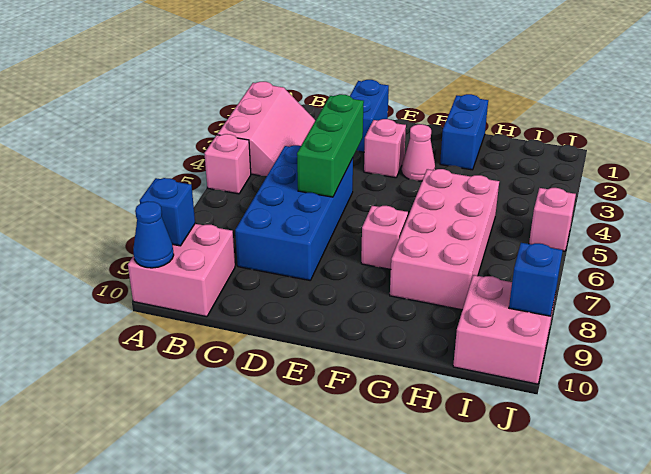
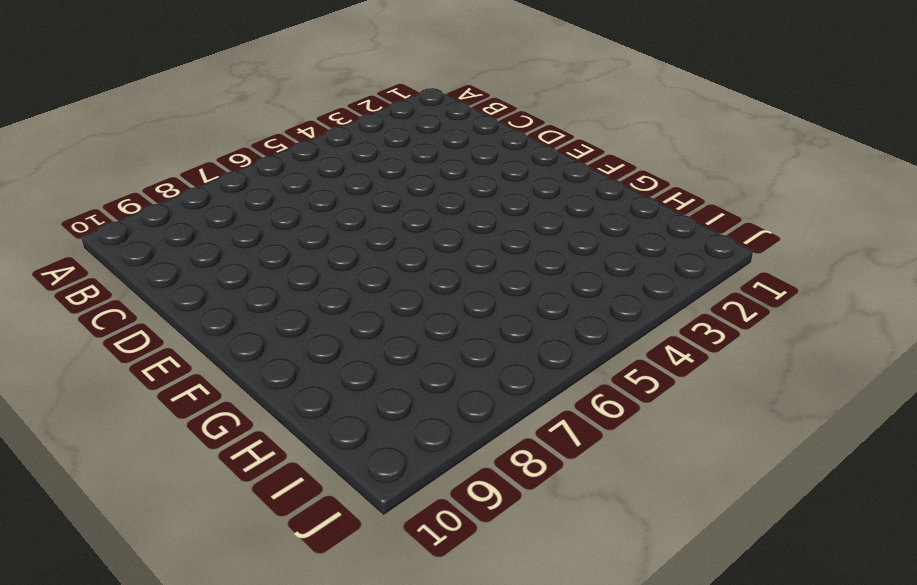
none -> pink slope A2:B4 level 1 top A
none -> pink brick A5 level 1
none -> pink brick A9:B10 level 1

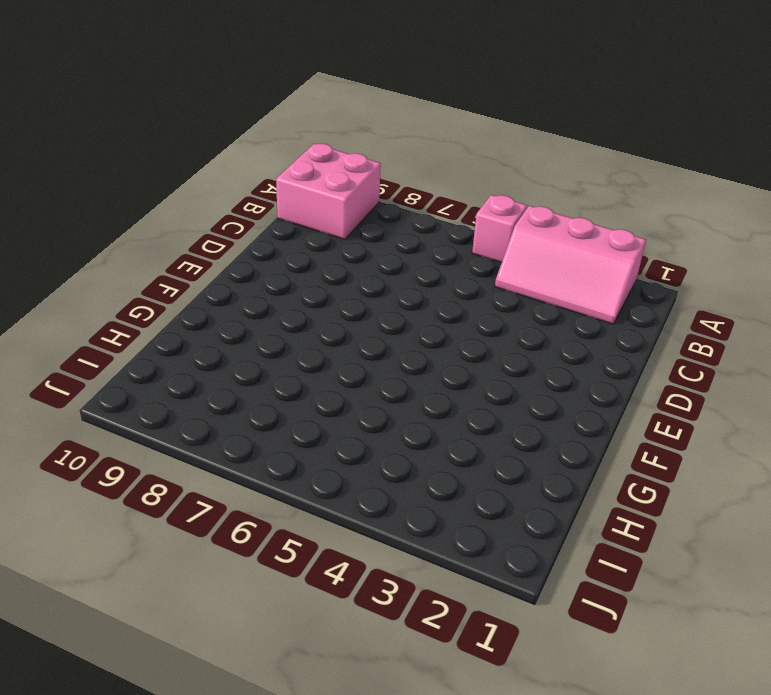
none -> blue brick C5:D8 level 1
none -> blue brick D1:D2 level 1
none -> pink brick E3 level 1

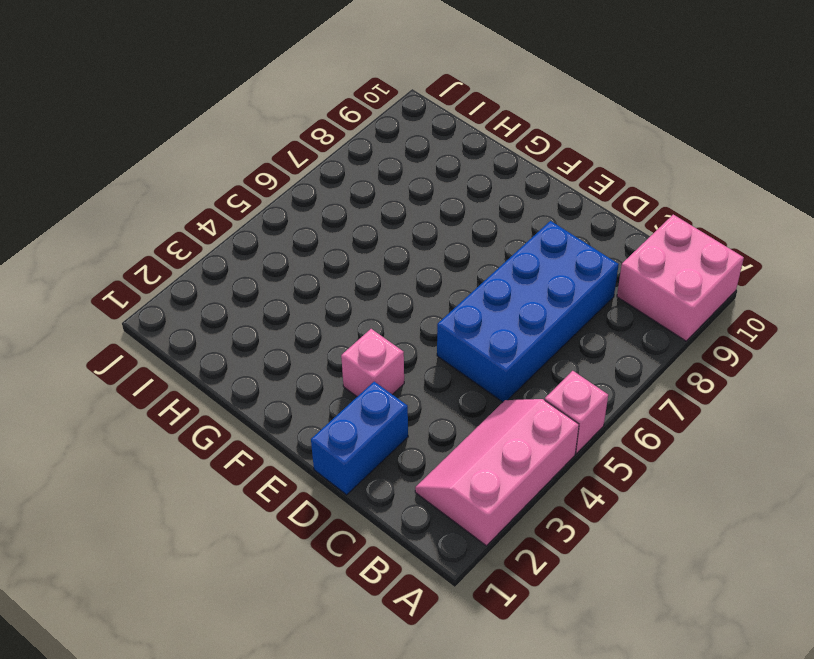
none -> pink cone F3 level 1
none -> pink brick F7 level 1
none -> blue brick G1:G2 level 1

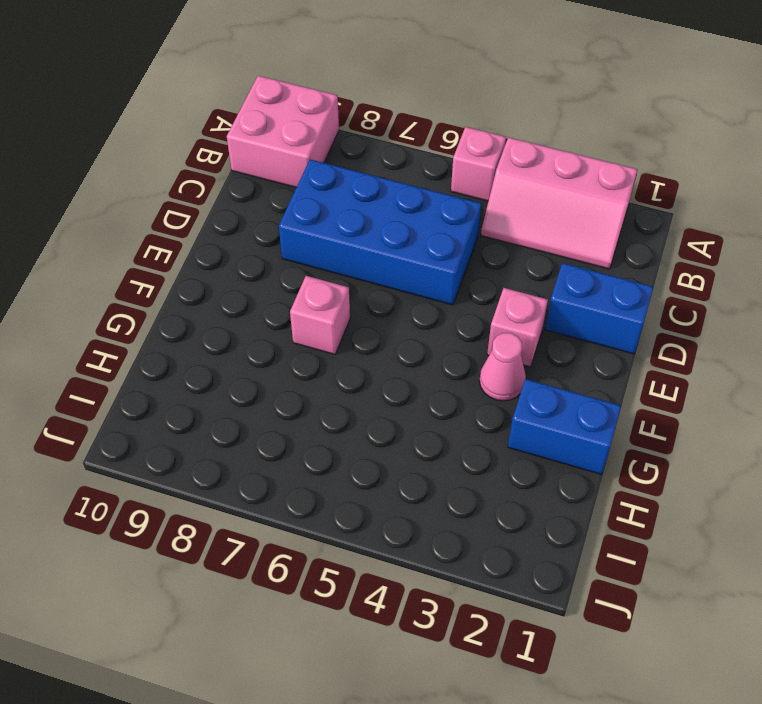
none -> pink brick G5:H8 level 1
none -> pink brick I9:J10 level 1
none -> pink brick J5 level 1

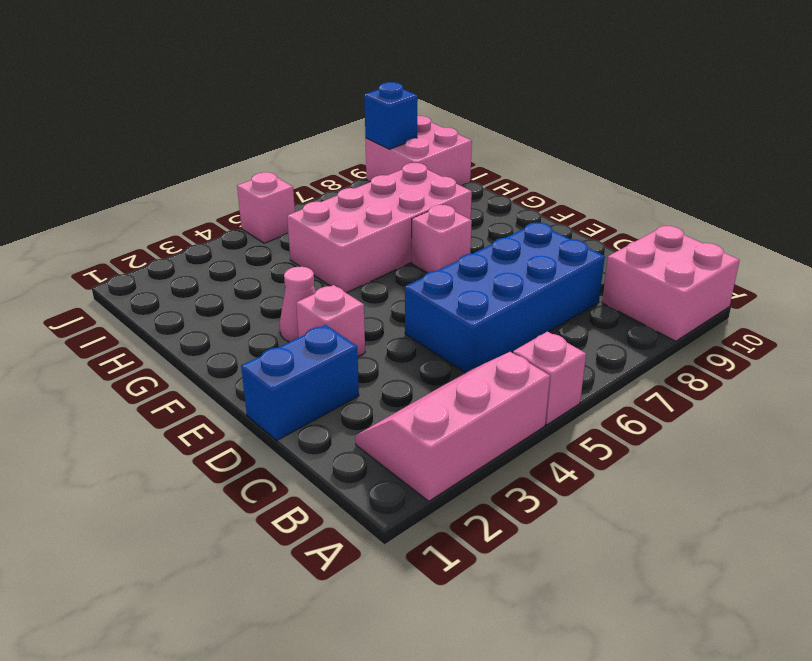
none -> blue brick G1:G2 level 1
none -> blue brick A9 level 2
none -> blue cone A10 level 2

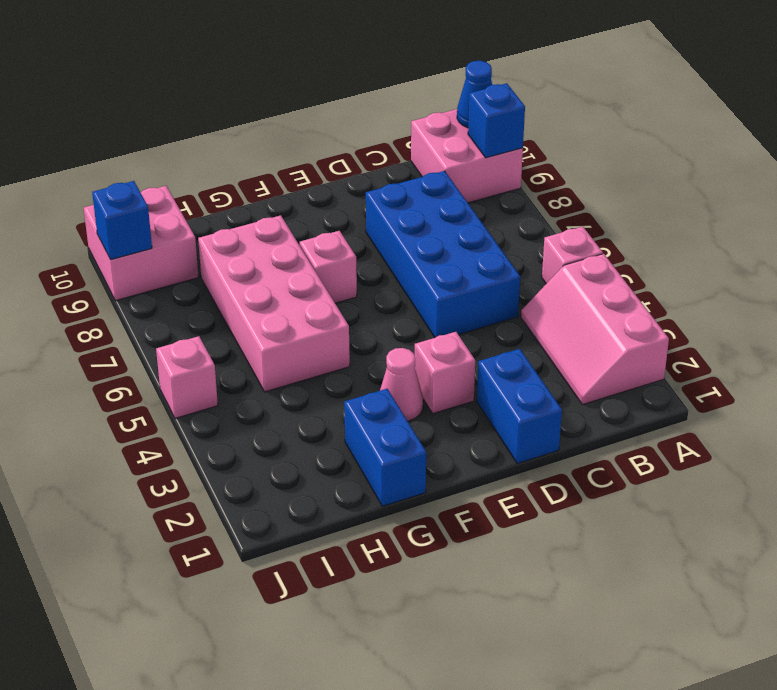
none -> green brick D4:D6 level 2

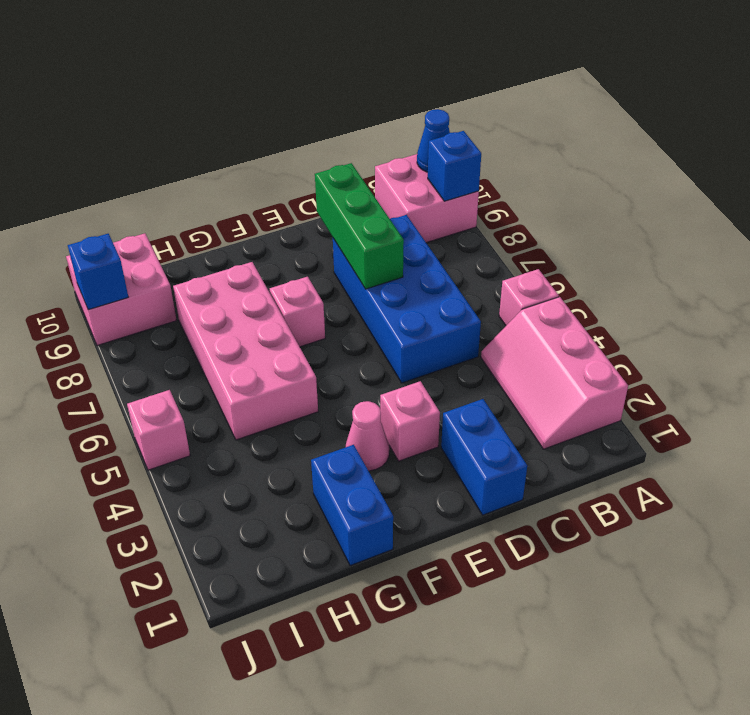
green brick D7:D9 level 2 -> green brick D4:D6 level 2

